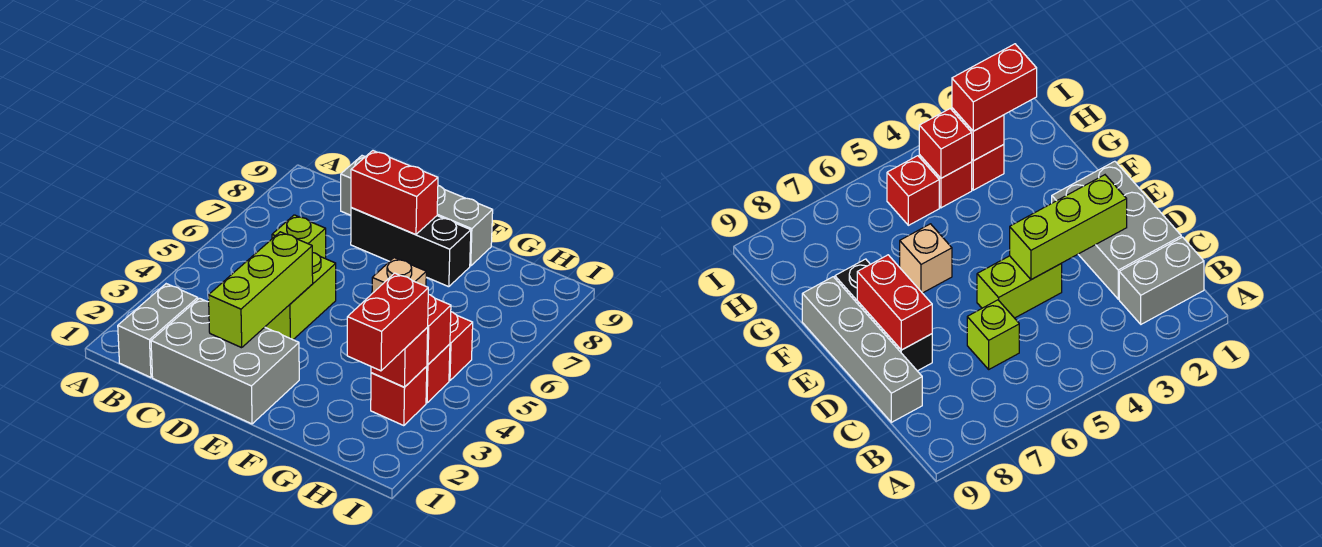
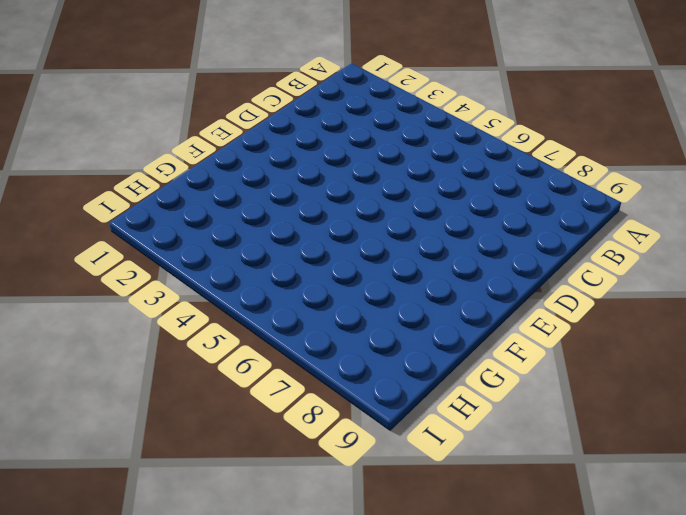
none -> grey brick B1:B2 level 1
none -> grey brick C1:E2 level 1
none -> lime brick C6 level 1

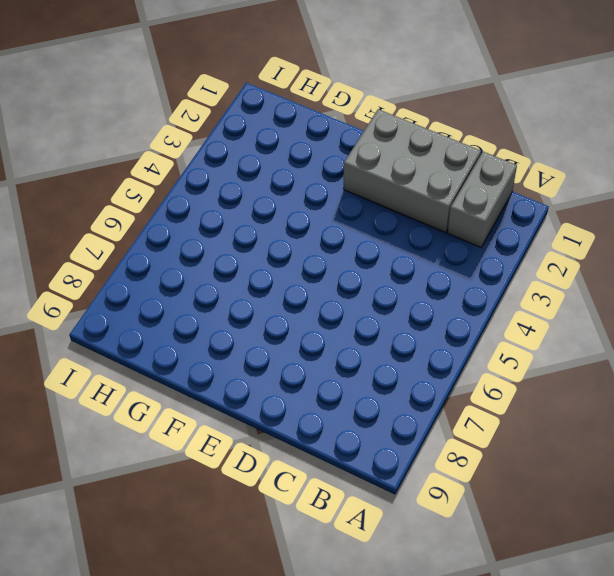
none -> lime brick C6 level 1
none -> grey brick C9:F9 level 1
none -> lime brick D4:D5 level 1

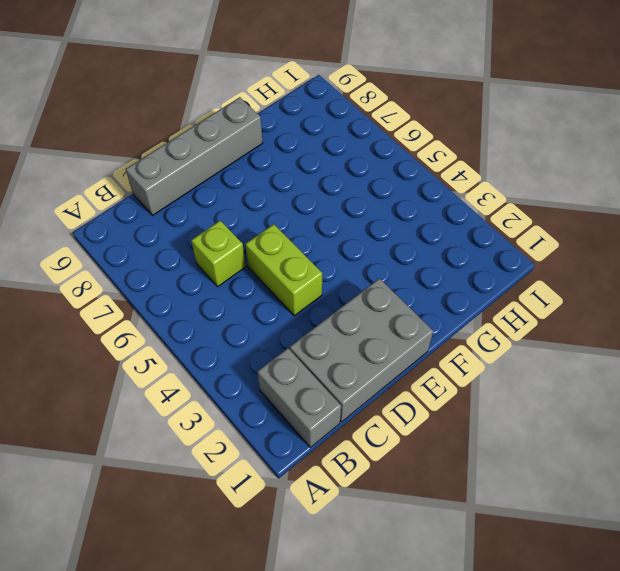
none -> black brick D8:F8 level 1
none -> tan brick F6 level 1
none -> red brick H3 level 1

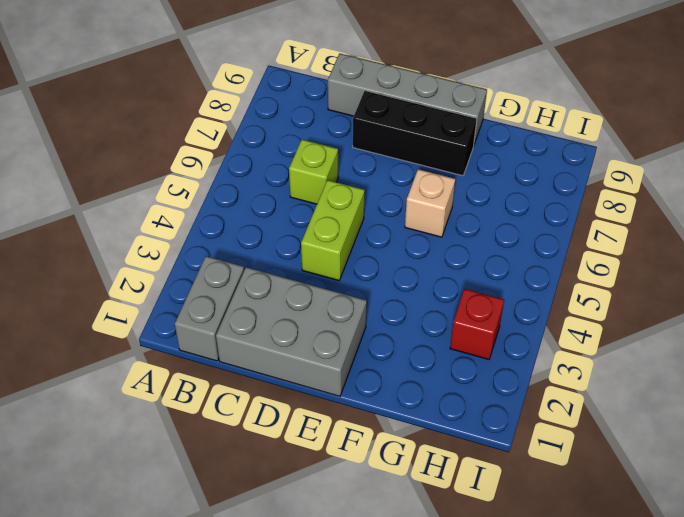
none -> red brick H4 level 1
none -> red brick H5 level 1
none -> lime brick D2:D4 level 2

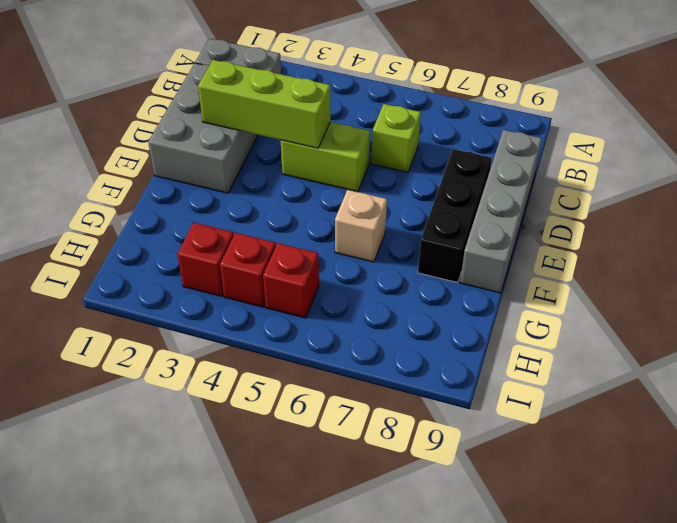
none -> red brick D8:E8 level 2
none -> red brick H3 level 2
none -> red brick H4 level 2

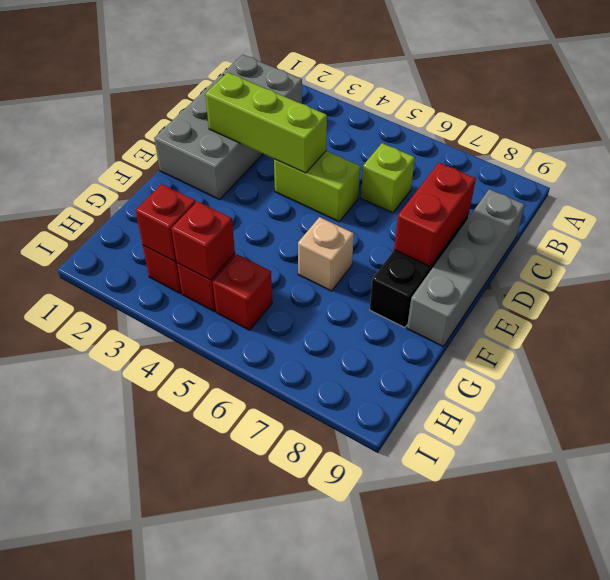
none -> red brick H2:H3 level 3

